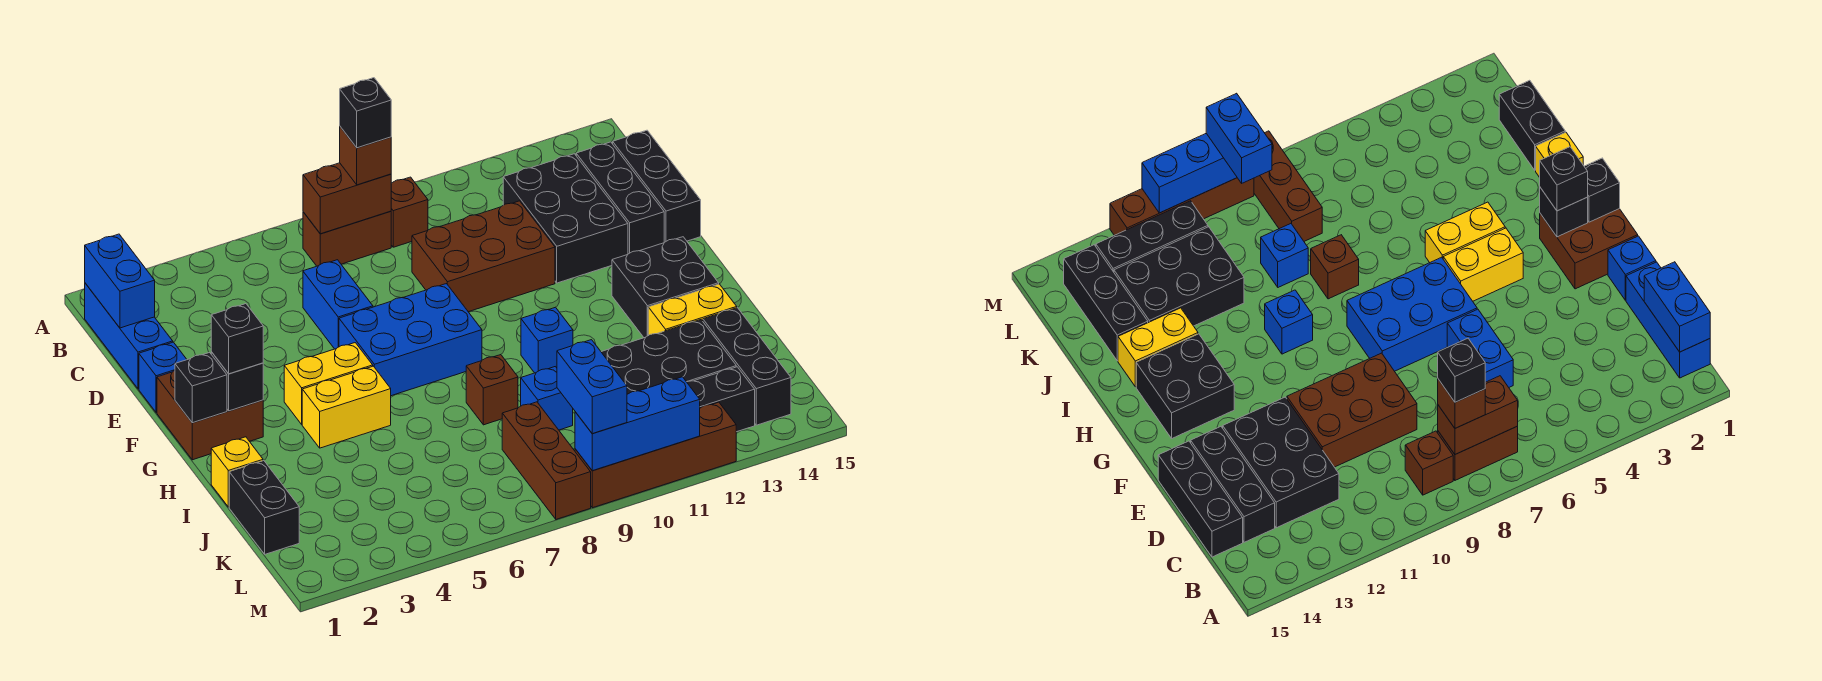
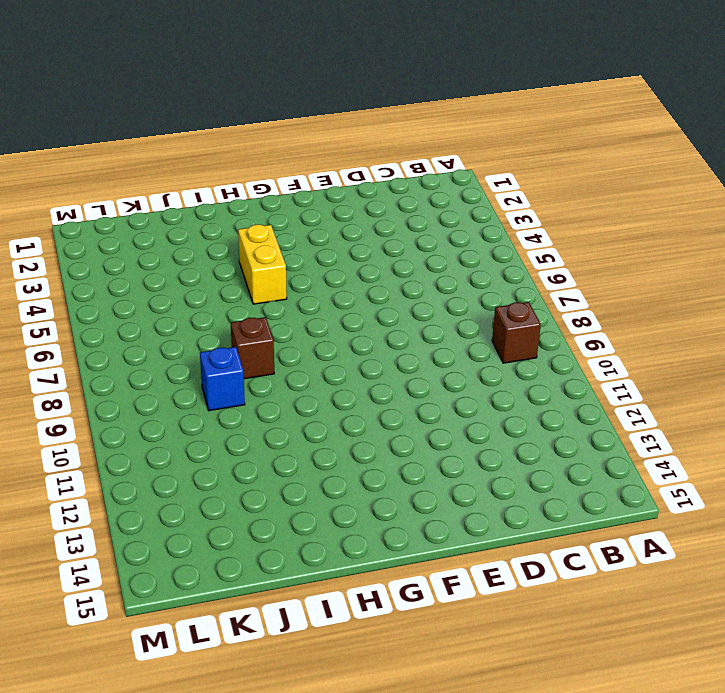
none -> blue brick B1:D1 level 1
none -> brown brick B7:B8 level 1
none -> black brick C12:E13 level 1
none -> black brick C14:E14 level 1

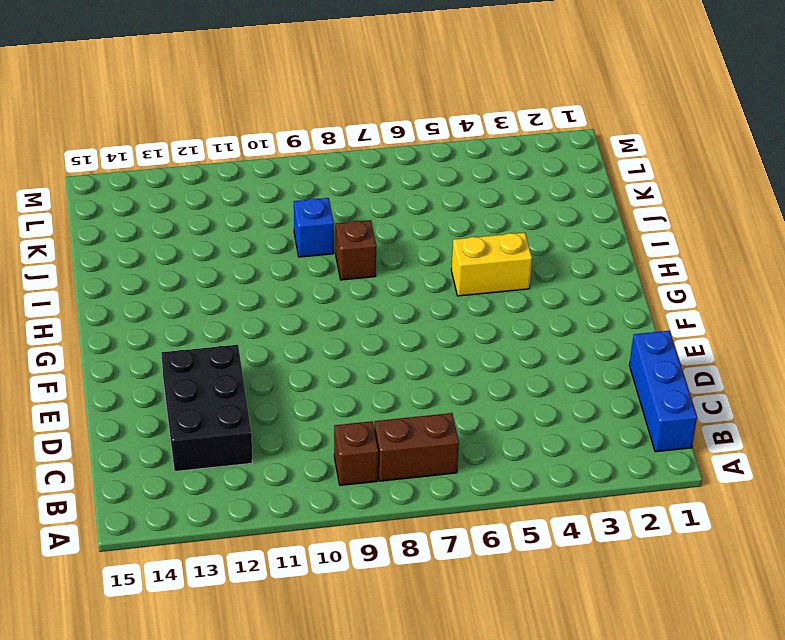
none -> black brick C14:E14 level 1
none -> black brick C15:E15 level 1
none -> blue brick D6:E6 level 1
none -> brown brick D9:E11 level 1

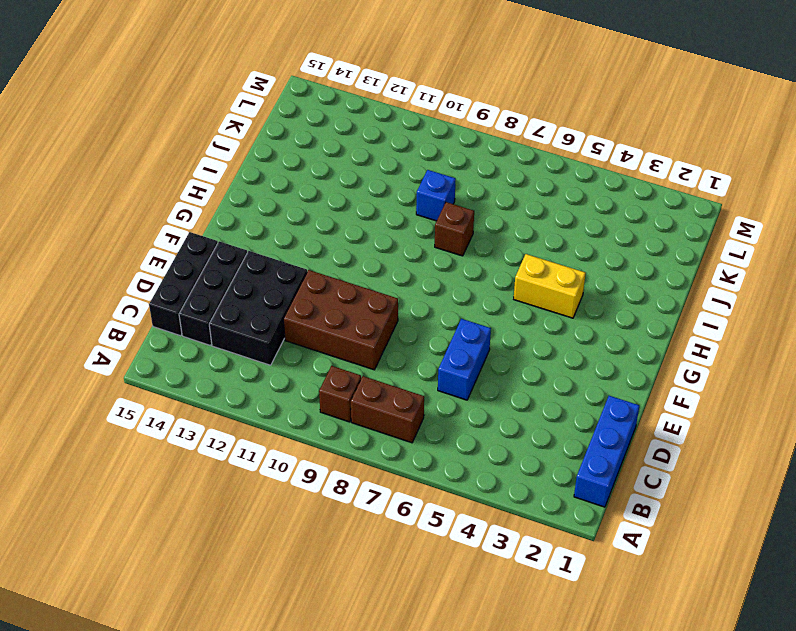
none -> blue brick E1 level 1
none -> brown brick F1:G2 level 1
none -> blue brick F6:G8 level 1
none -> yellow brick G4:G5 level 1

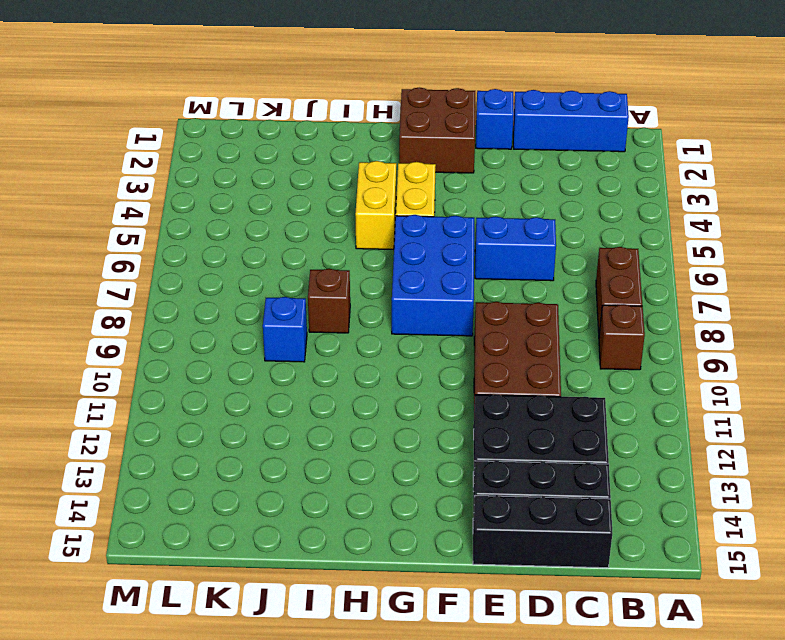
none -> black brick G13:H14 level 1
none -> blue brick H10 level 1
none -> yellow brick I1 level 1
none -> yellow brick I13:I14 level 1

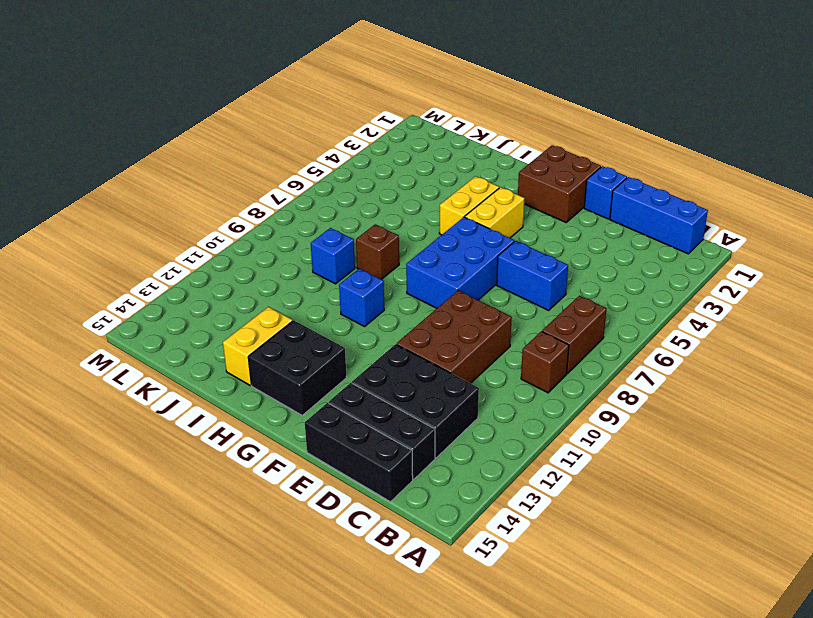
none -> yellow brick I1 level 1
none -> black brick J1:K1 level 1
none -> black brick J11:K13 level 1
none -> black brick J14:L14 level 1

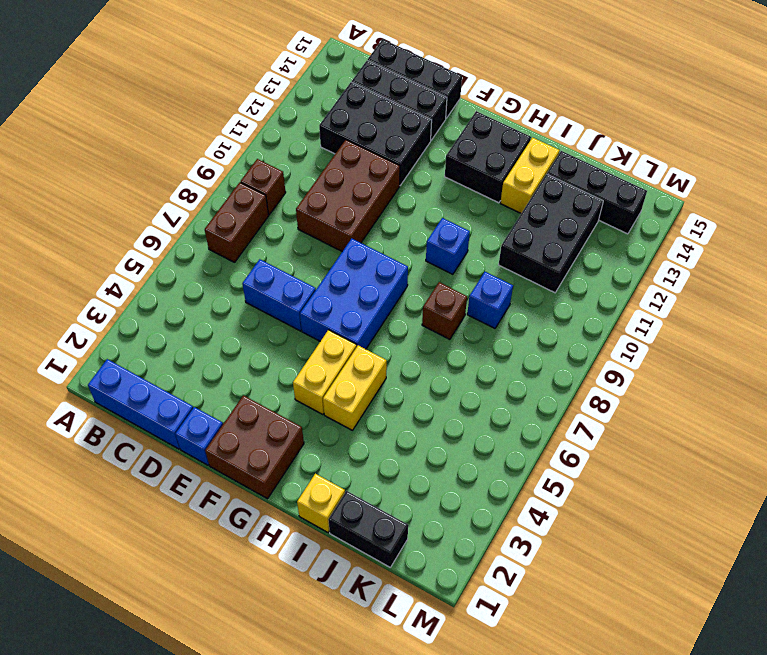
none -> brown brick K8:M8 level 1
none -> black brick L11:L13 level 1
none -> brown brick M9:M12 level 1
none -> blue brick B1:C1 level 2

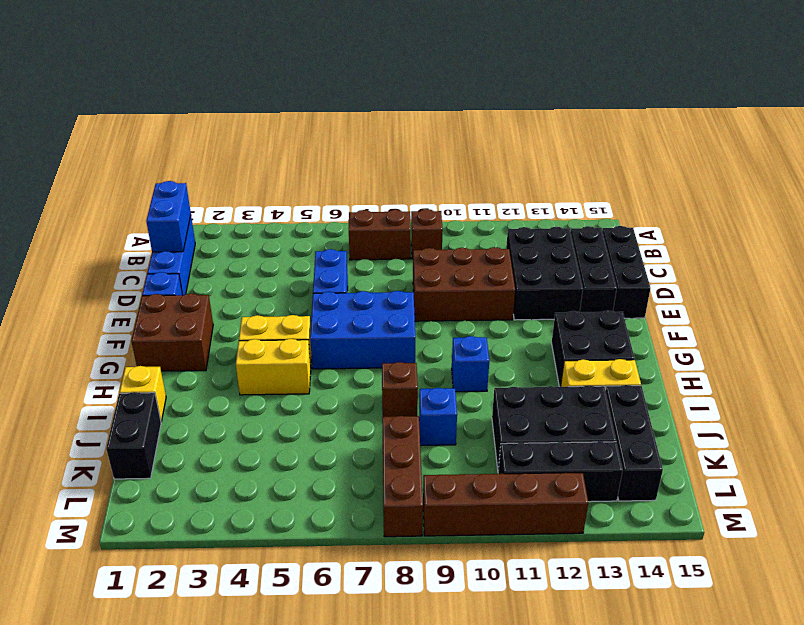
none -> brown brick B7:B8 level 2
none -> black brick G1 level 2
none -> black brick G2 level 2
none -> blue brick M9:M11 level 2

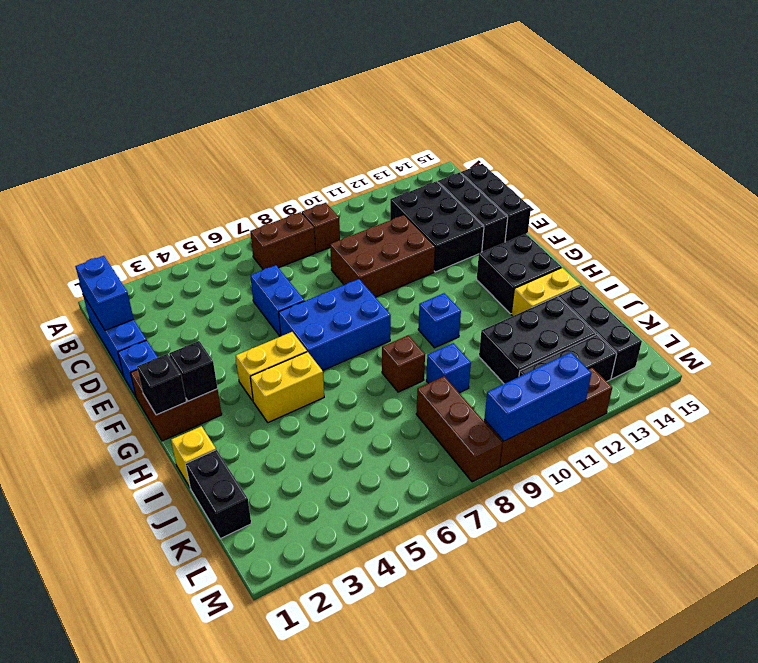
none -> brown brick B7:B8 level 2
none -> brown brick B8 level 3
none -> black brick G2 level 3
none -> blue brick L9:M9 level 3

